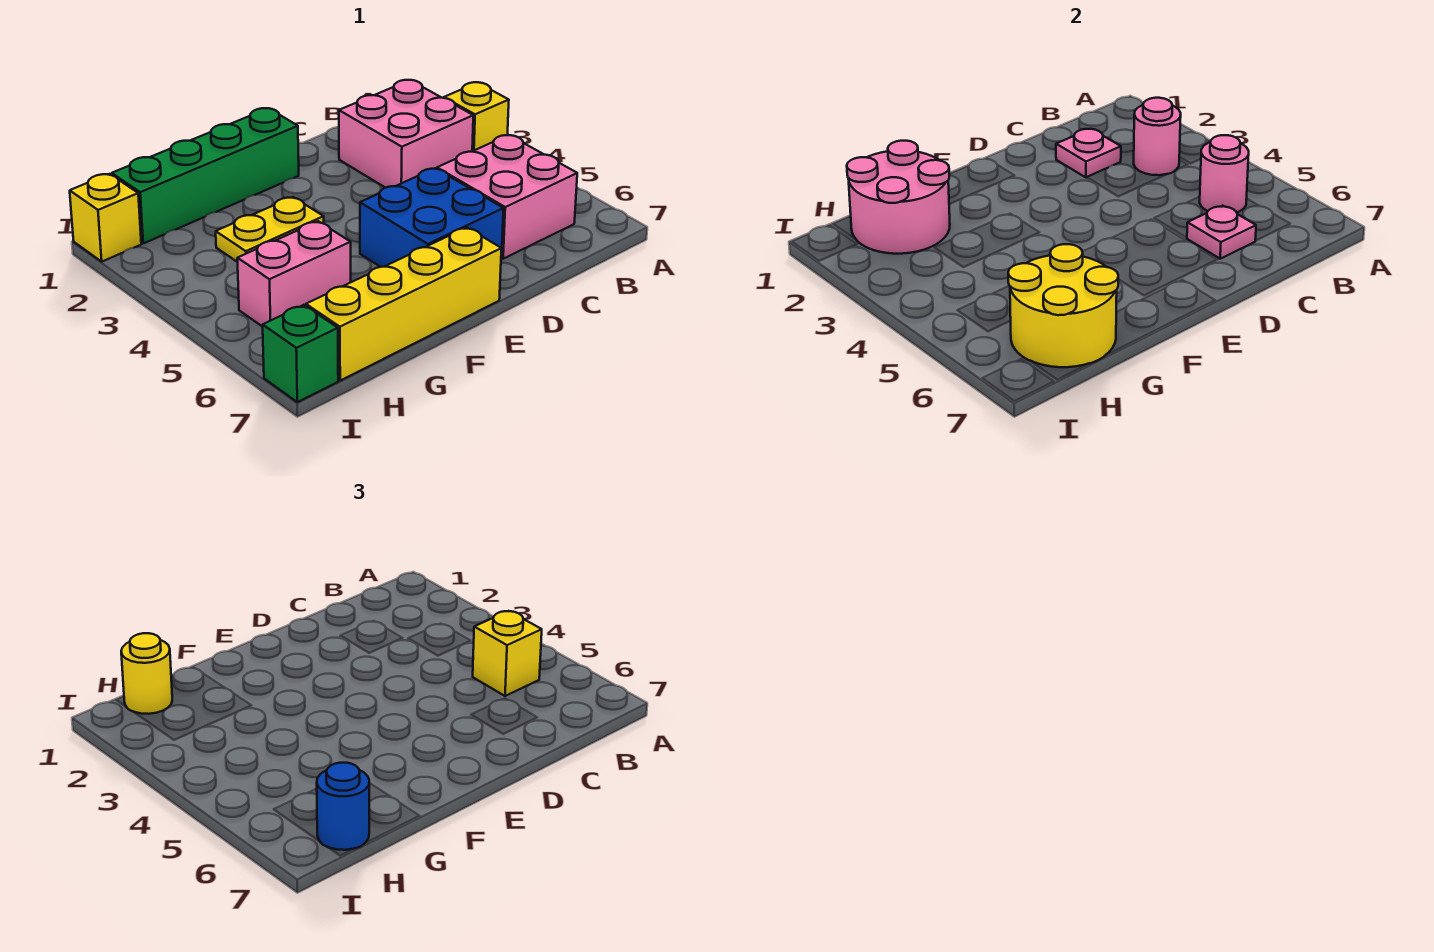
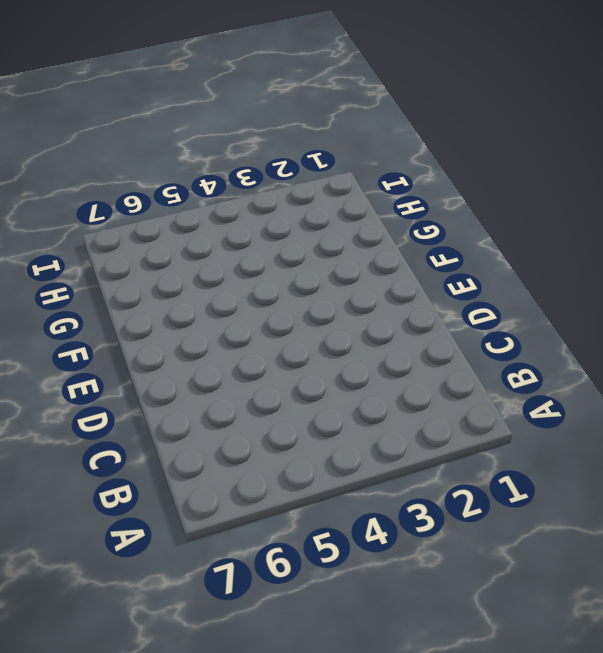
none -> yellow brick A3 level 1
none -> pink brick B2:C3 level 1
none -> pink brick B5:C6 level 1

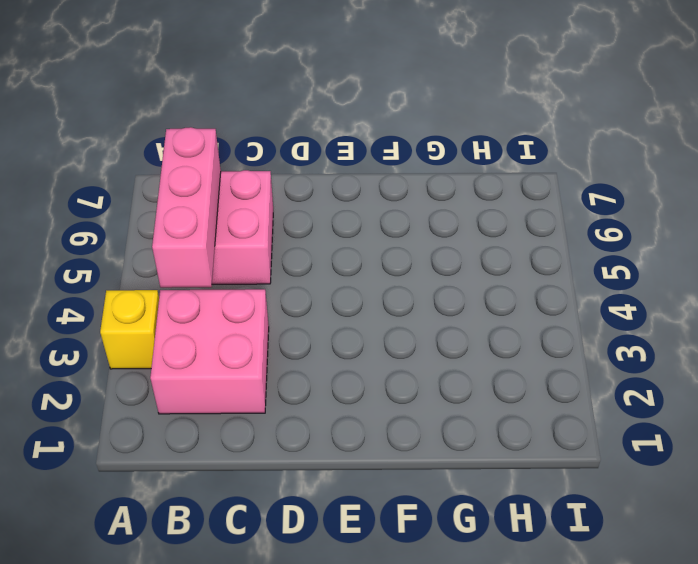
pink brick B4:B6 level 2 -> pink round brick B5 level 2
none -> blue brick D5:E6 level 1
none -> green brick E1:H1 level 1
none -> yellow brick E7:H7 level 1

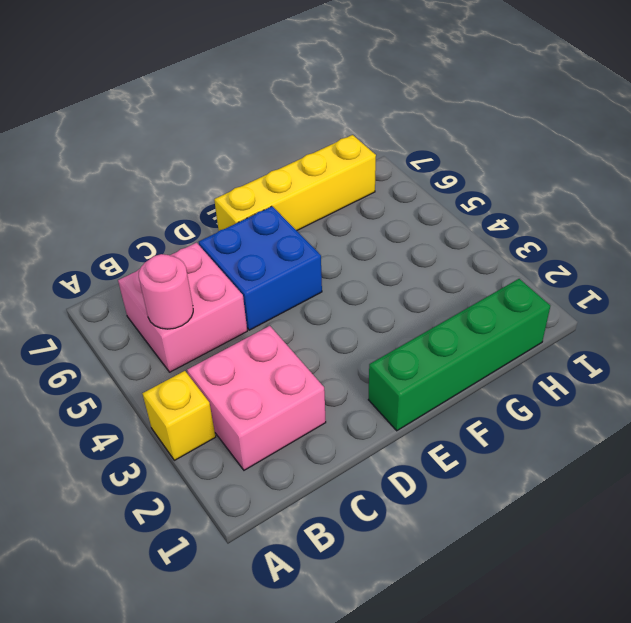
none -> yellow plate F3:G3 level 1
none -> pink brick G5:H5 level 1
none -> yellow brick I1 level 1

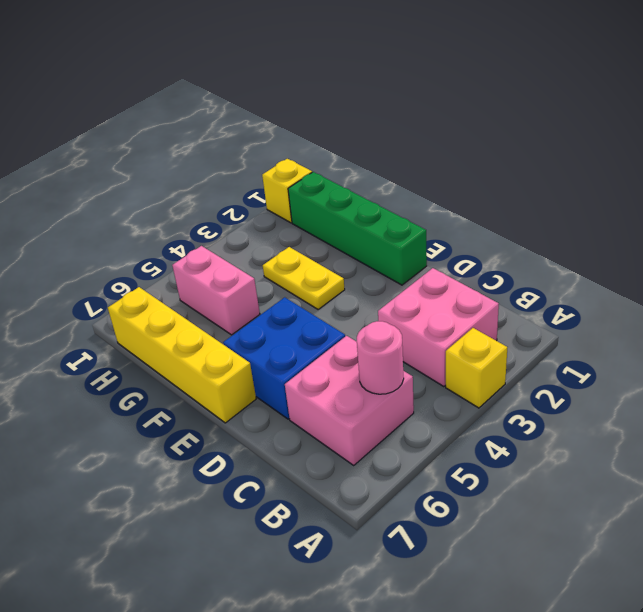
none -> green brick I7 level 1
none -> pink round brick B3 level 2
none -> pink plate C2 level 2

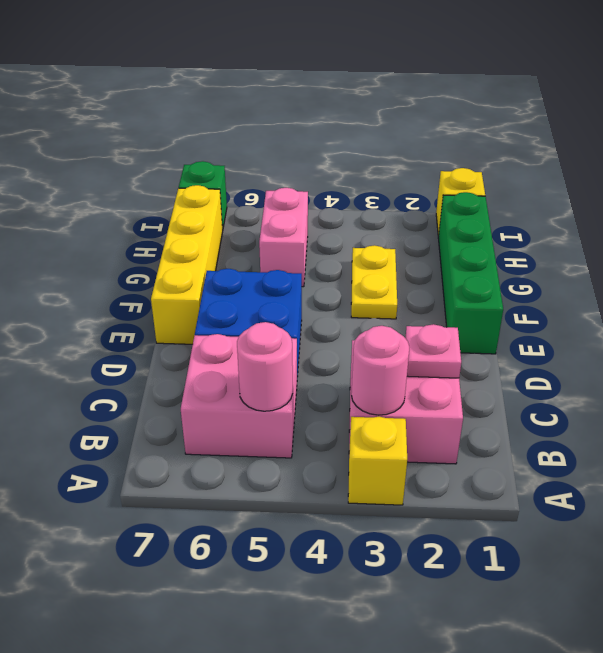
none -> pink plate C6 level 2
none -> pink round brick G1:H2 level 2
none -> yellow round brick G6:H7 level 2

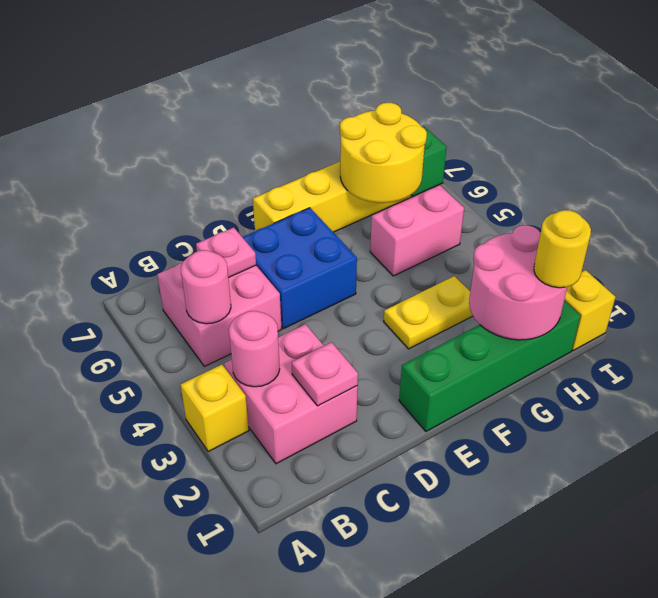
none -> yellow brick B5 level 3
none -> blue round brick H7 level 3

